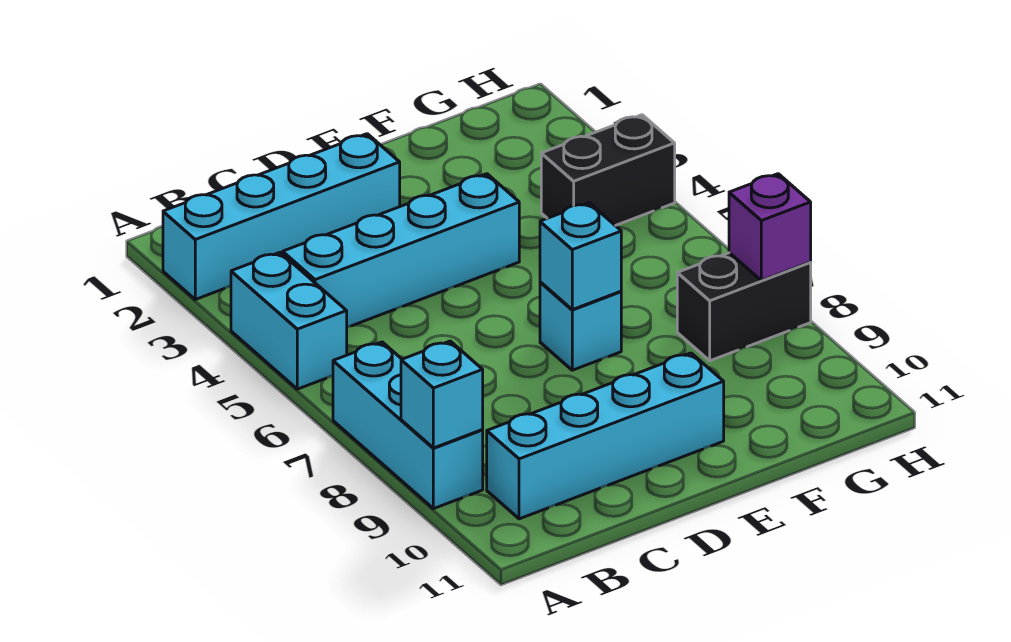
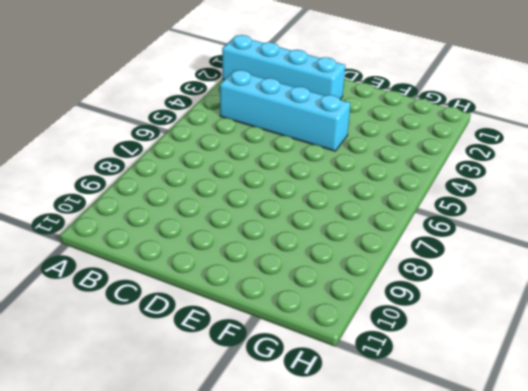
none -> cyan brick A4:A5 level 1
none -> cyan brick A7:A9 level 1

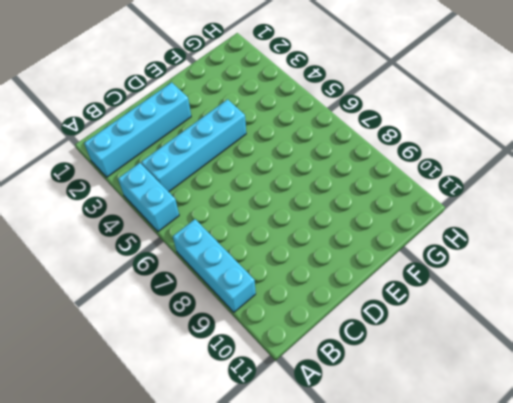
none -> cyan brick B10:E10 level 1
none -> cyan brick E7 level 1

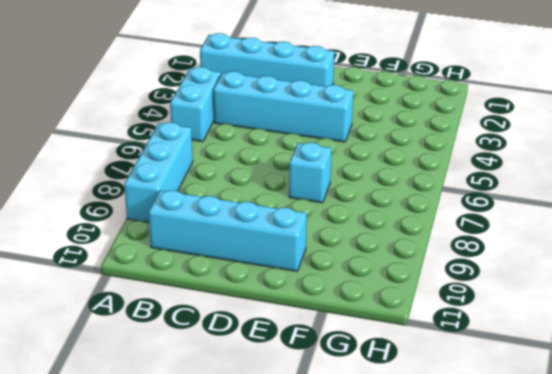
none -> black brick G4:H4 level 1
none -> black brick G8:H8 level 1

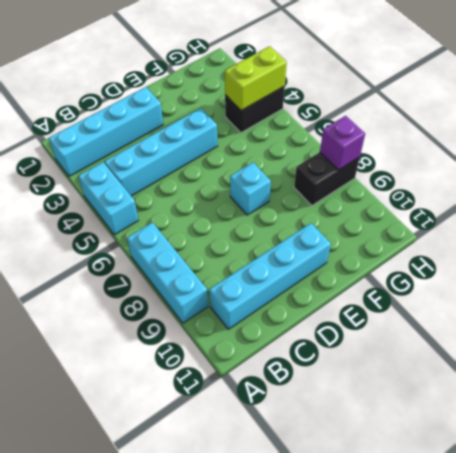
lime brick G4:H4 level 2 -> none
none -> cyan brick A9 level 2
none -> cyan brick E7 level 2

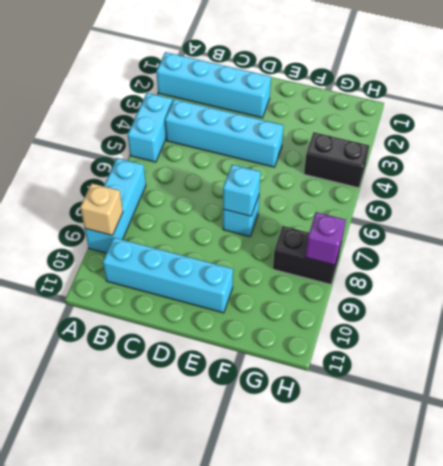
tan brick A9 level 2 -> cyan brick A9 level 2

